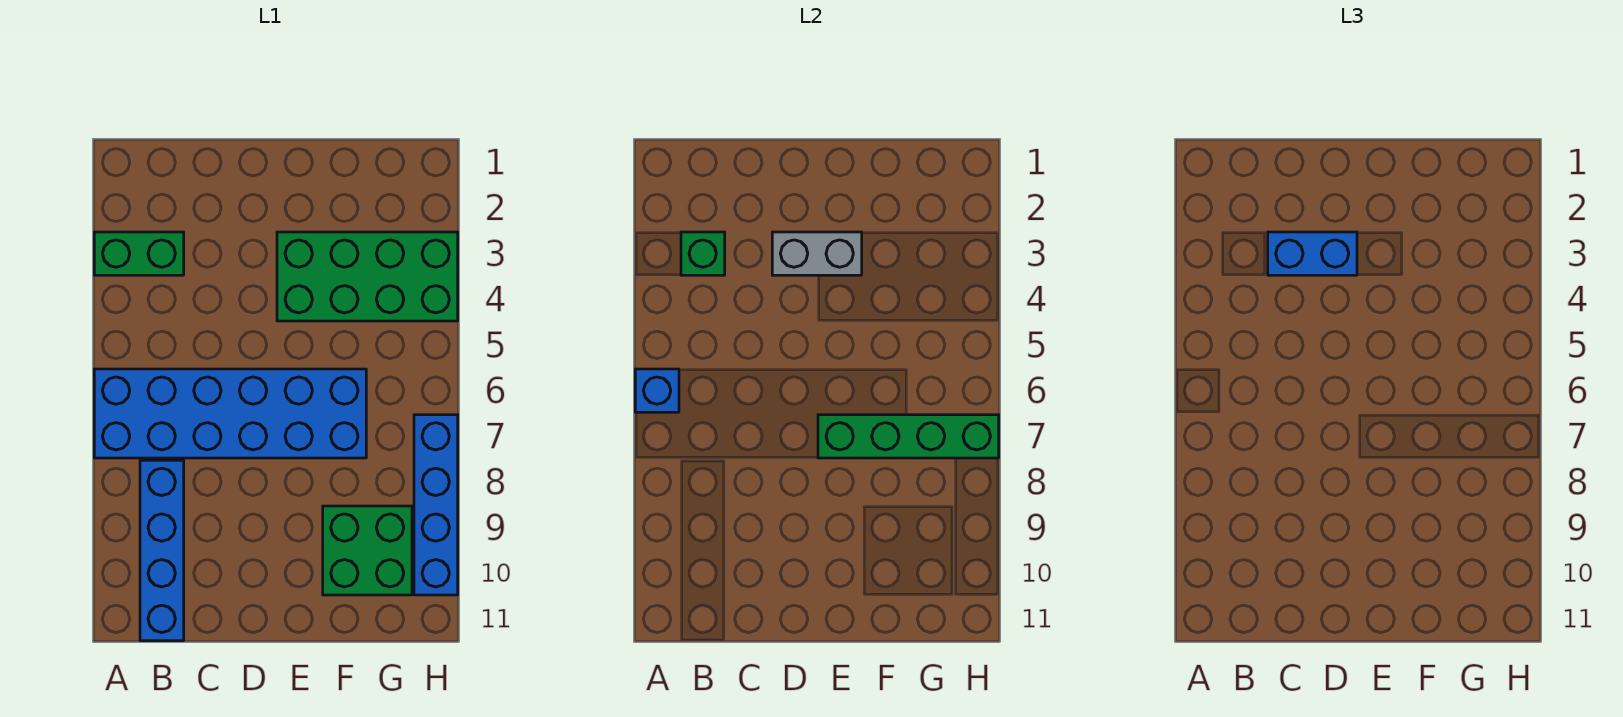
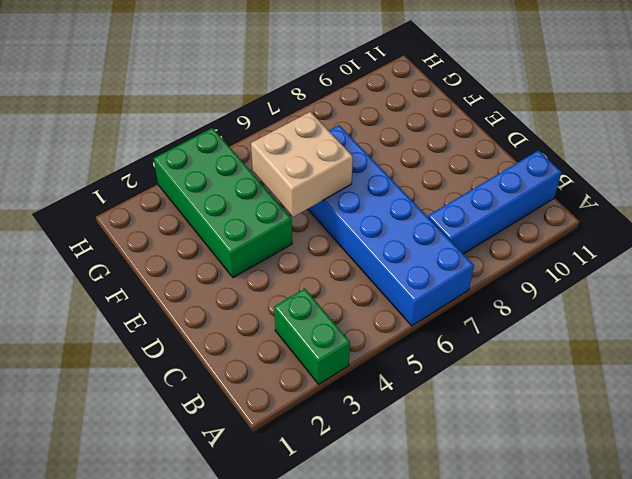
tan brick E5:F6 level 2 -> none
none -> green brick F9:G10 level 1
none -> blue brick H7:H10 level 1

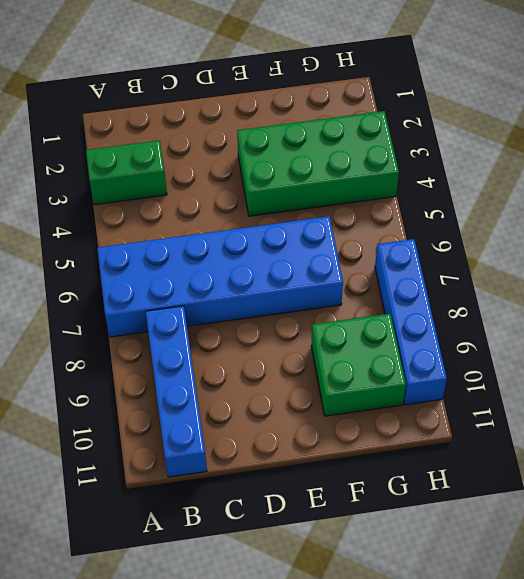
none -> blue brick A6 level 2
none -> green brick B3 level 2

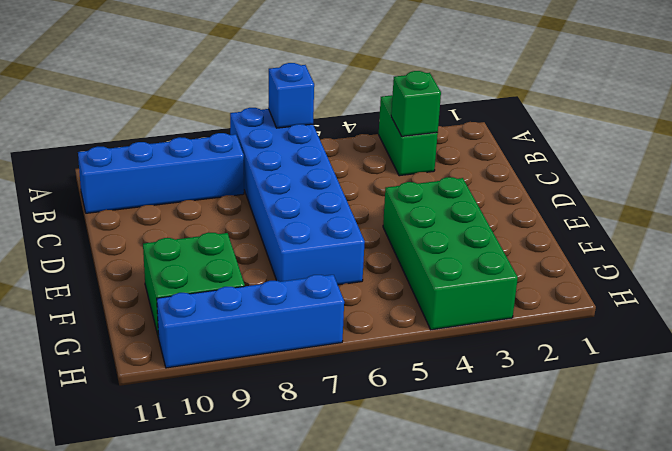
none -> grey brick D3:E3 level 2
none -> green brick E7:H7 level 2

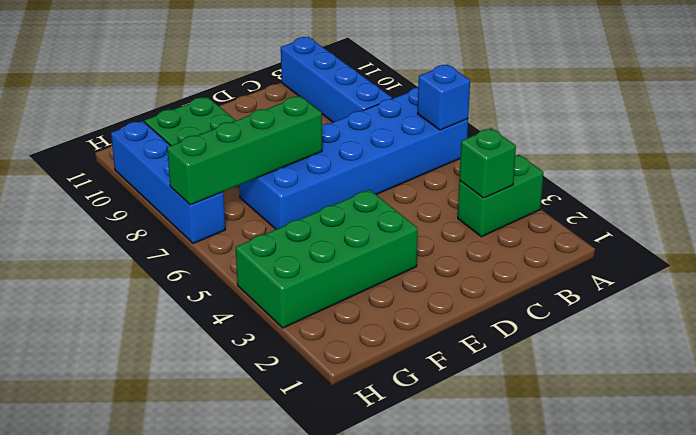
none -> grey brick D3:E3 level 2
none -> blue brick C3:D3 level 3

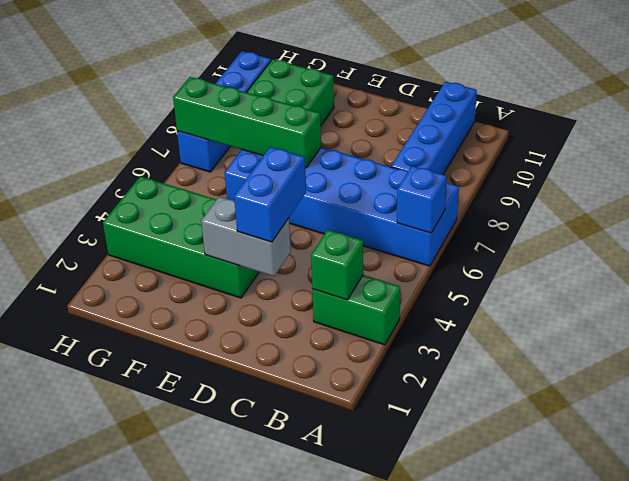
blue brick D3:D4 level 3 -> blue brick C3:D3 level 3

